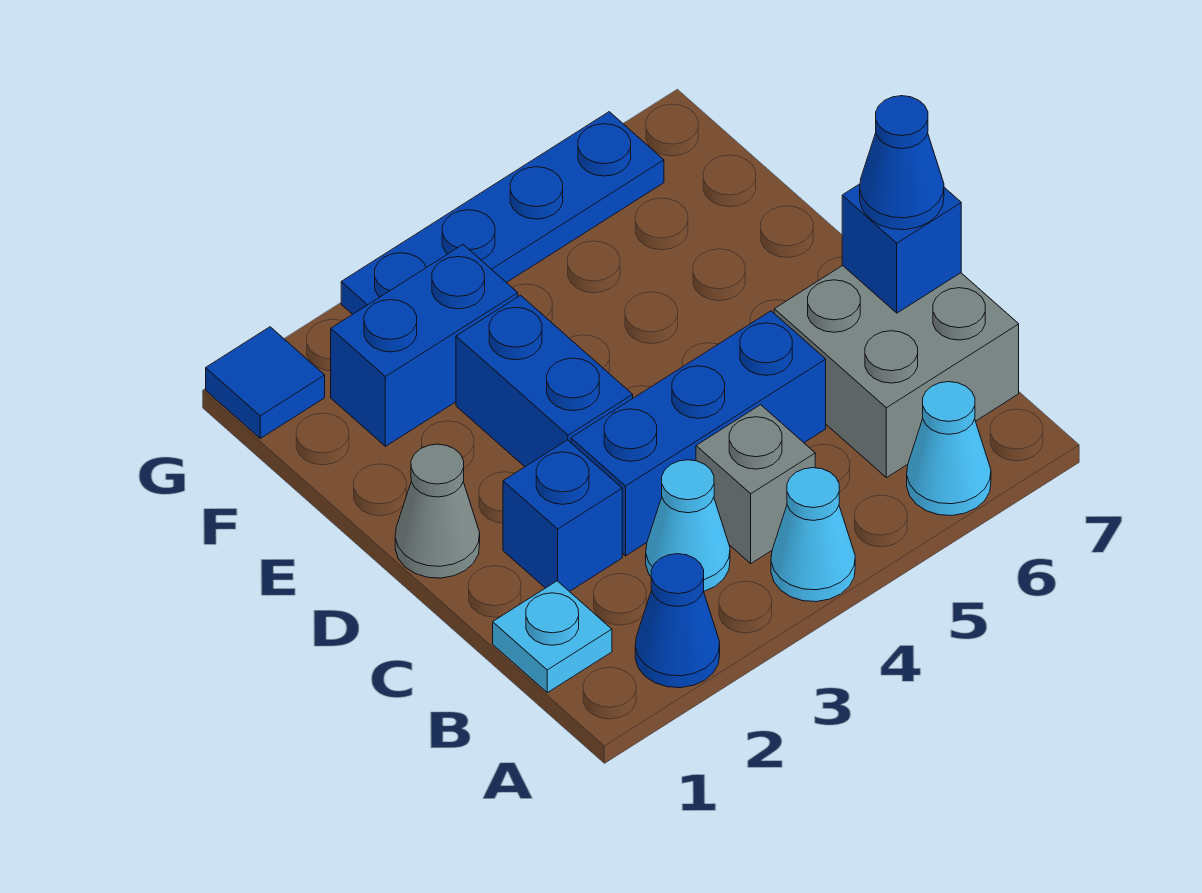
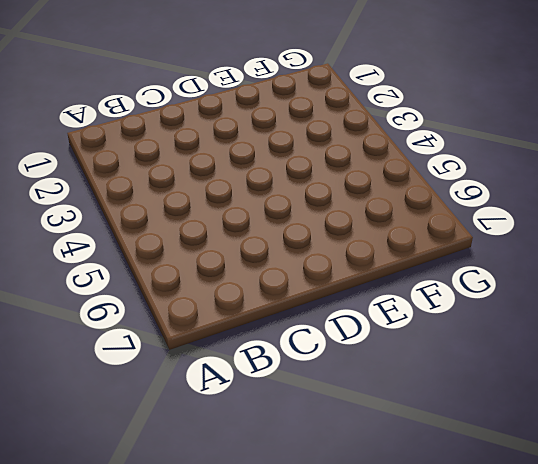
none -> blue cone A2 level 1
none -> cyan cone A4 level 1
none -> cyan cone A6 level 1

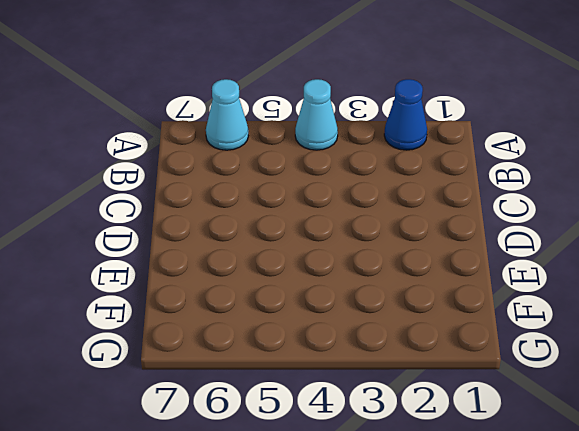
none -> cyan plate B1 level 1
none -> cyan cone B3 level 1
none -> grey brick B4 level 1

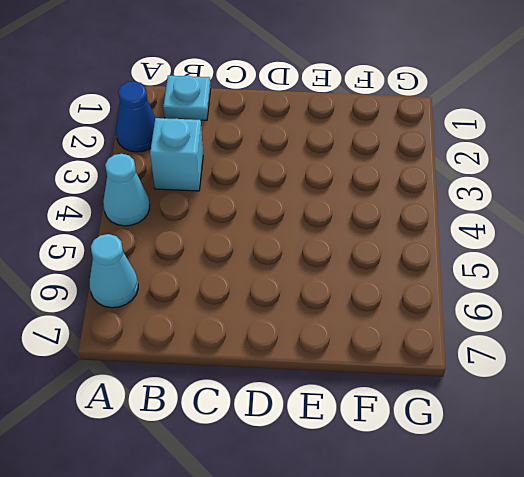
cyan brick B3 level 1 -> cyan cone B3 level 1
none -> grey brick B4 level 1
none -> grey brick B6:C7 level 1
none -> blue brick C2 level 1

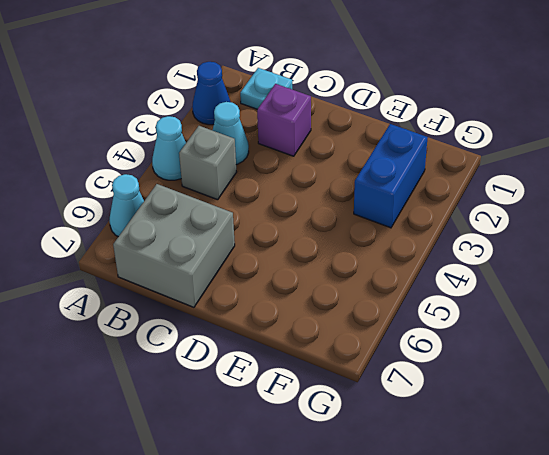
purple brick C2 level 1 -> blue brick C2 level 1
none -> blue brick C3:C5 level 1
none -> grey cone D1 level 1
none -> blue brick D3:E3 level 1

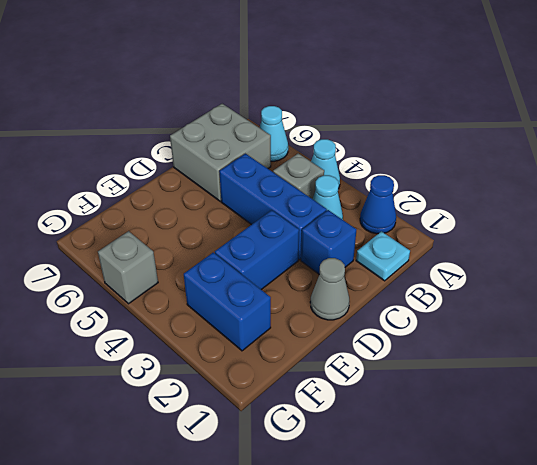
grey brick G5 level 1 -> blue plate G3:G6 level 1
none -> blue tile G1 level 1
none -> blue brick C7 level 2
none -> blue cone C7 level 3

